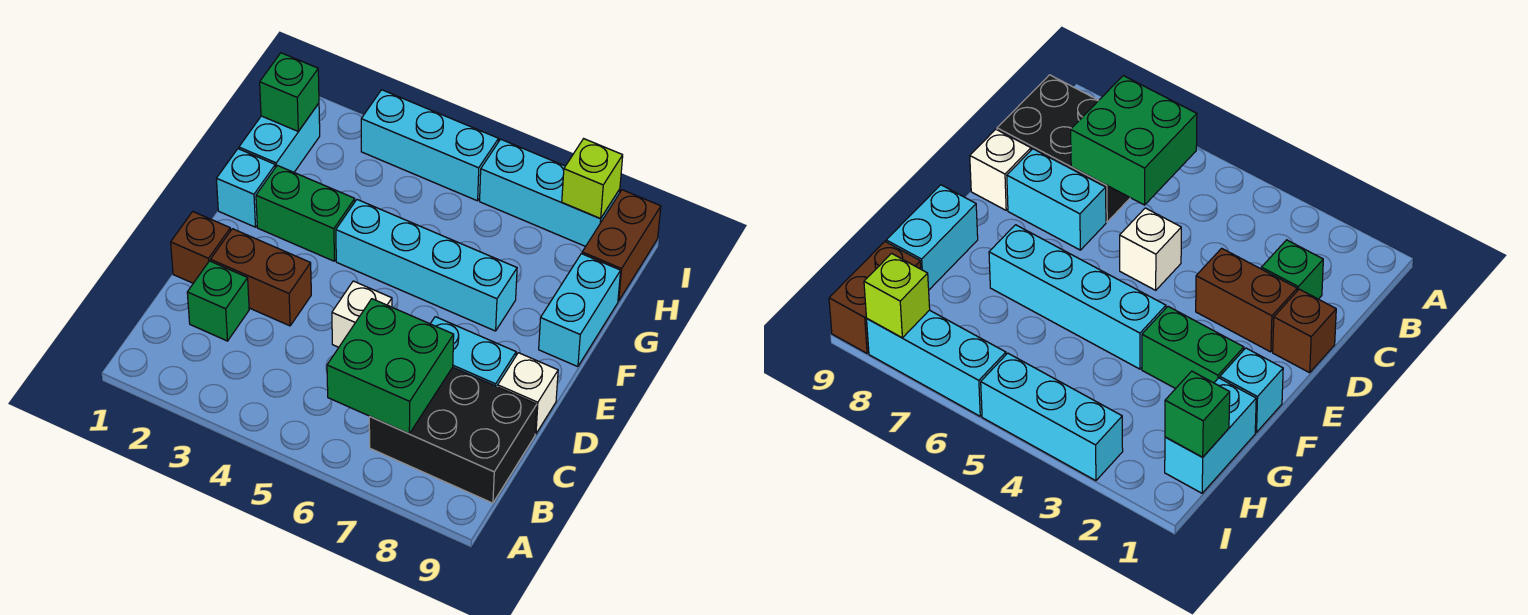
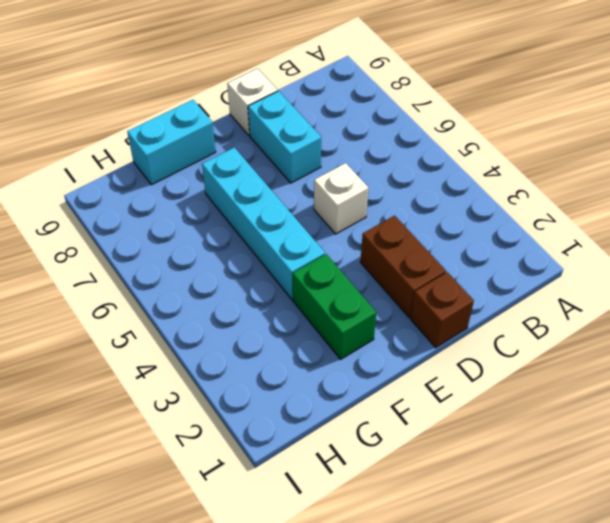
none -> black brick B7:C9 level 1
none -> green brick C2 level 1
none -> cyan brick F1 level 1

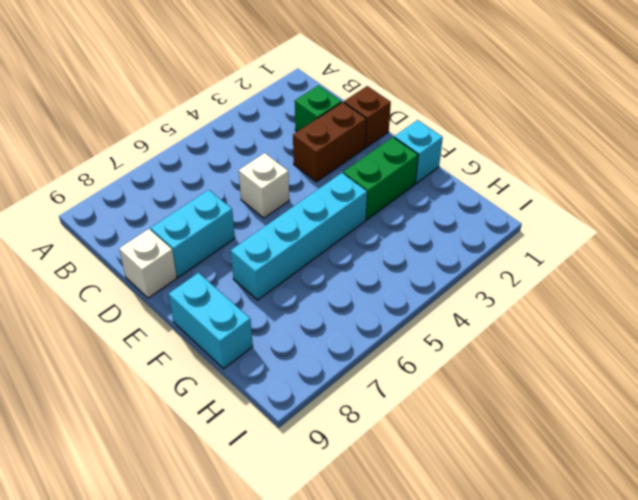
none -> black brick B7:C9 level 1
none -> cyan brick G1:H1 level 1
none -> brown brick H9:I9 level 1

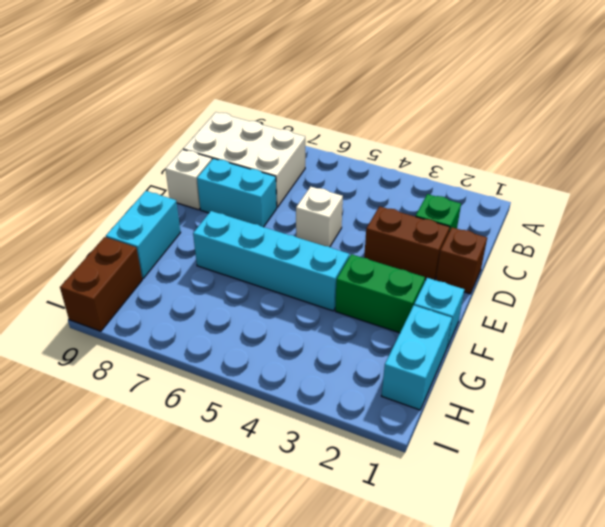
white brick B7:C9 level 1 -> black brick B7:C9 level 1
none -> cyan brick I3:I5 level 1
none -> cyan brick I6:I8 level 1
none -> green brick B6:C7 level 2

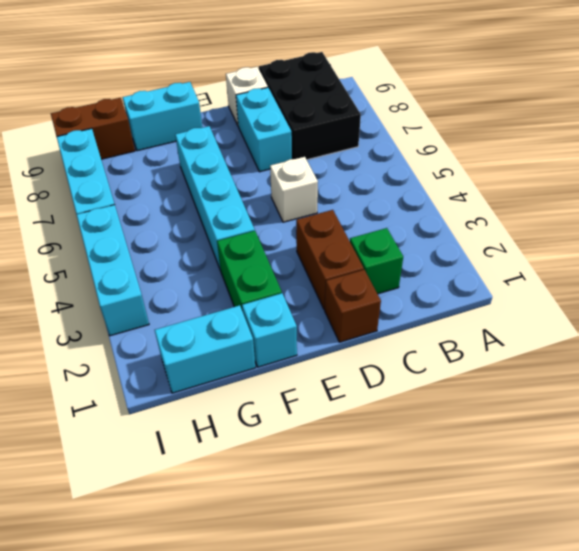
none -> green brick B6:C7 level 2
none -> green brick H1 level 2
none -> lime brick I8 level 2

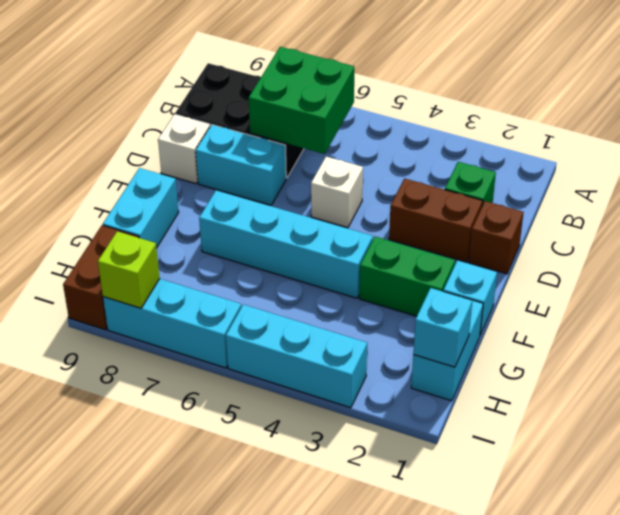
cyan brick H1 level 2 -> green brick H1 level 2

